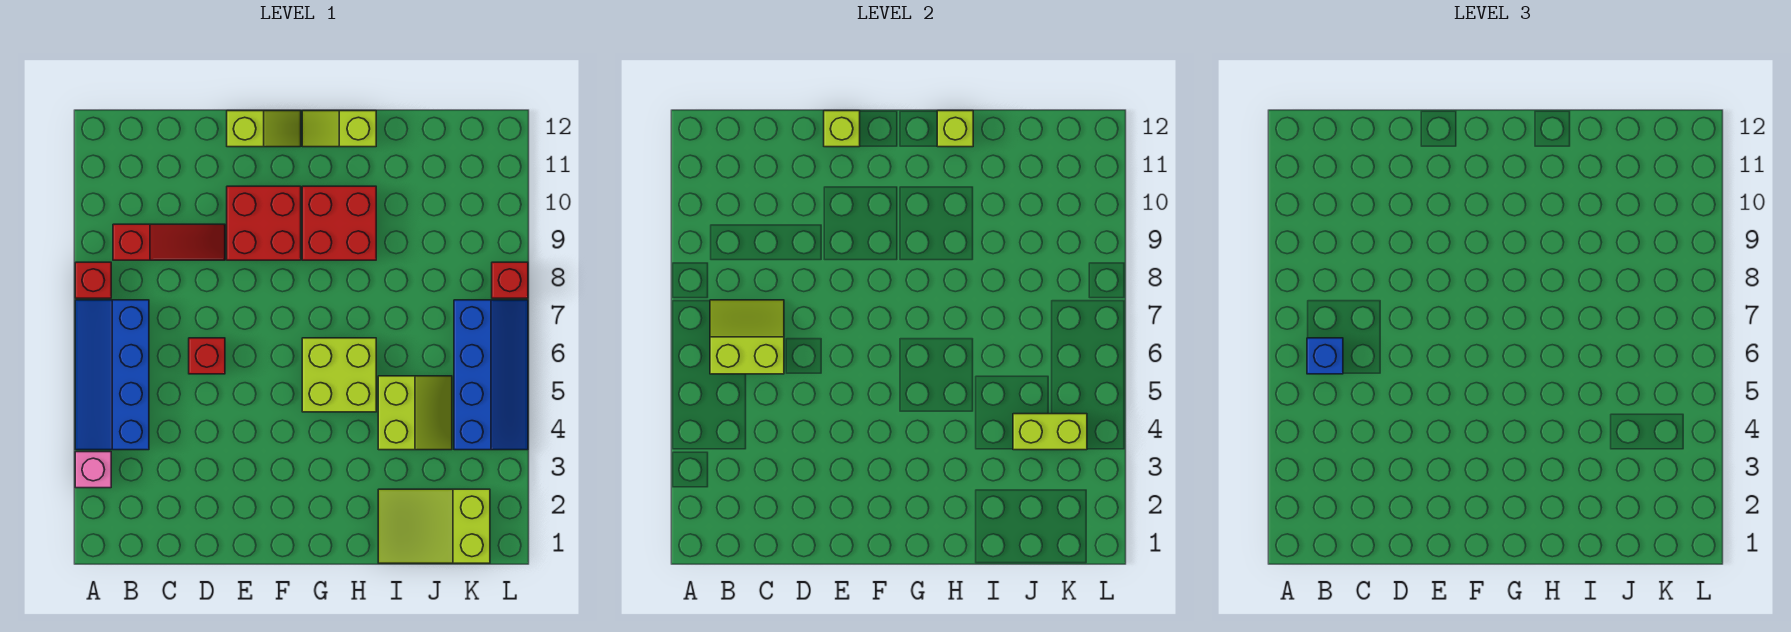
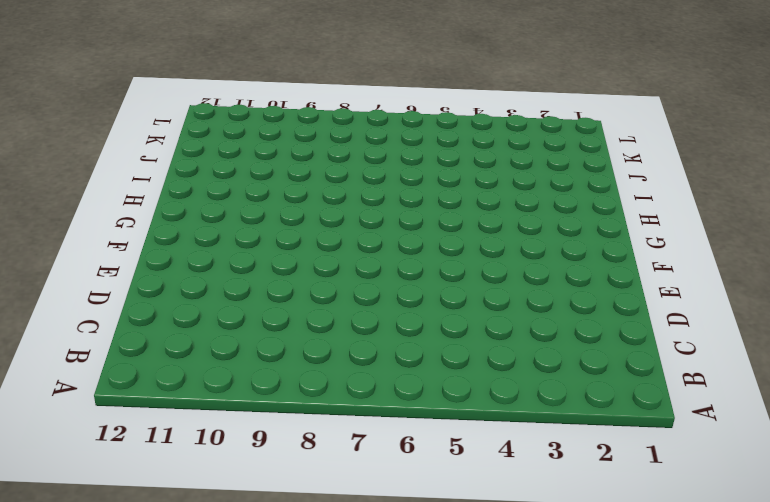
none -> pink brick A3 level 1
none -> blue slope A4:B7 level 1 top B
none -> red brick A8 level 1

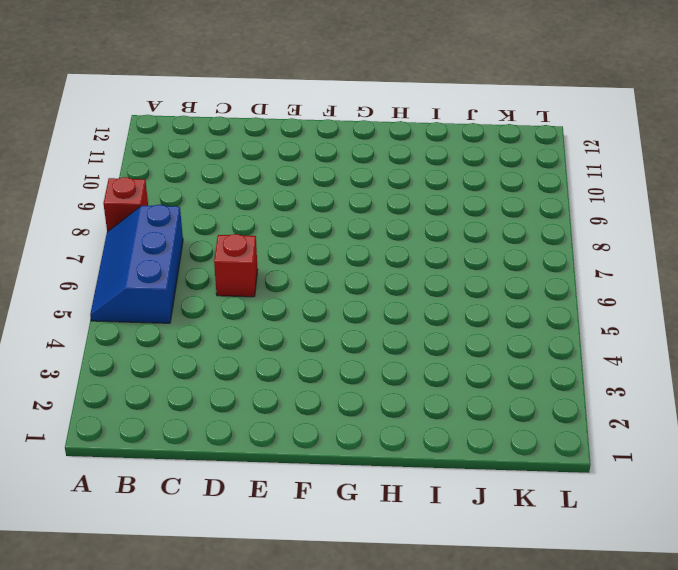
blue slope A5:B7 level 1 top B -> blue slope A4:B7 level 1 top B
none -> pink brick A3 level 1
none -> red slope B9:D9 level 1 top B
none -> red brick E9:F10 level 1

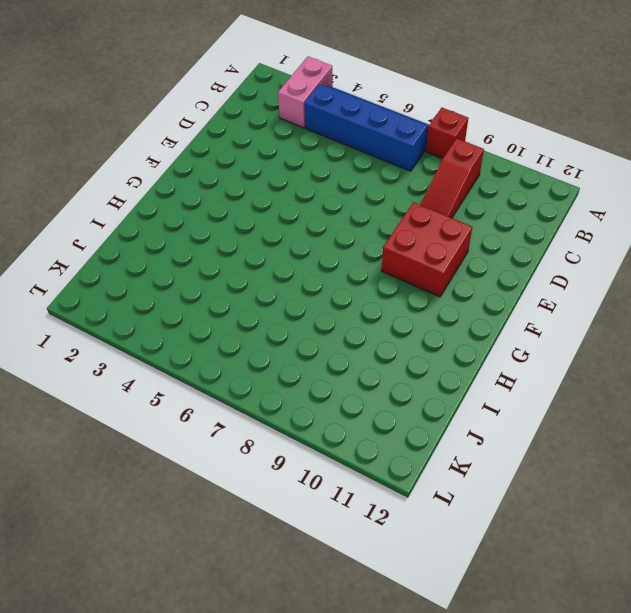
pink brick A3:B3 level 1 -> pink brick A3 level 1
none -> red brick D6 level 1
none -> lime slope E12:F12 level 1 top E
none -> lime brick G5:H6 level 1

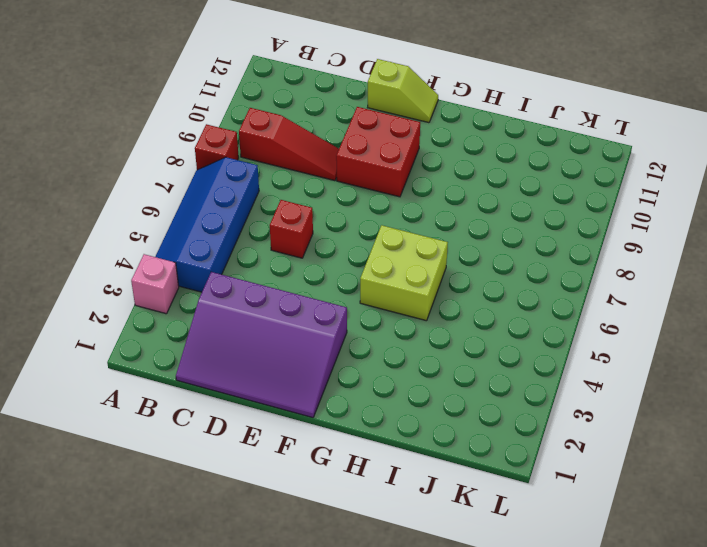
purple slope C1:F3 level 1 top 3 -> none
none -> red brick G9:H10 level 1
none -> lime slope G12:H12 level 1 top H
none -> lime slope I1:K2 level 1 top K

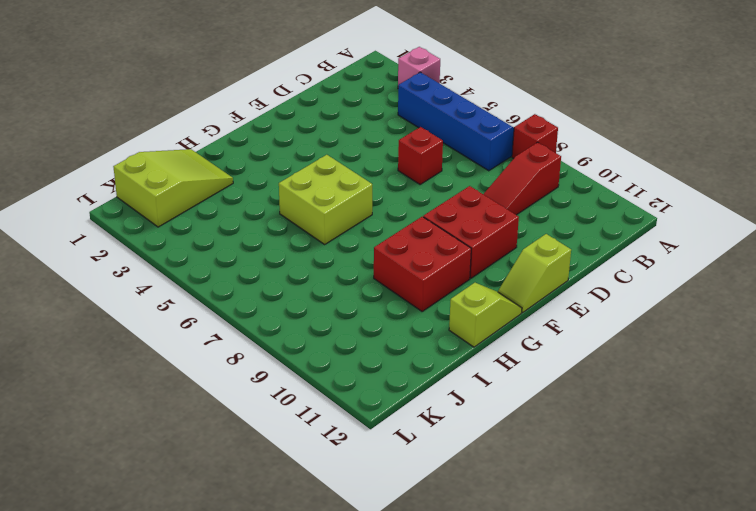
none -> lime slope I4:J5 level 1 top I
none -> blue slope K4:L7 level 1 top K
none -> red brick L8 level 1

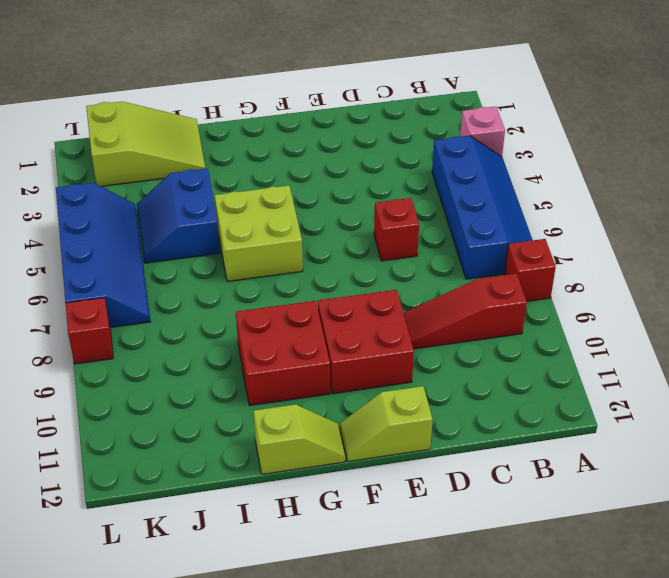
blue slope I4:J5 level 1 top I -> lime slope I4:J5 level 1 top I
blue slope K4:L7 level 1 top L -> blue slope K4:L7 level 1 top K
none -> lime slope B6:C7 level 2 top 6
none -> lime brick E12 level 2
none -> lime brick H12 level 2

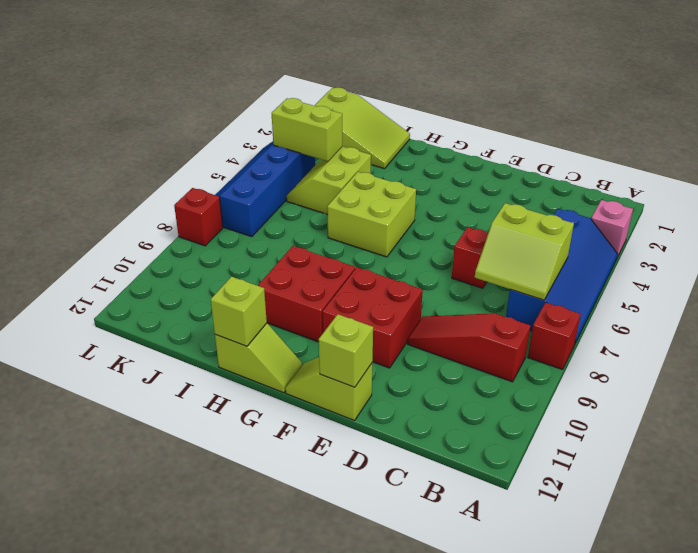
none -> blue brick B6 level 3

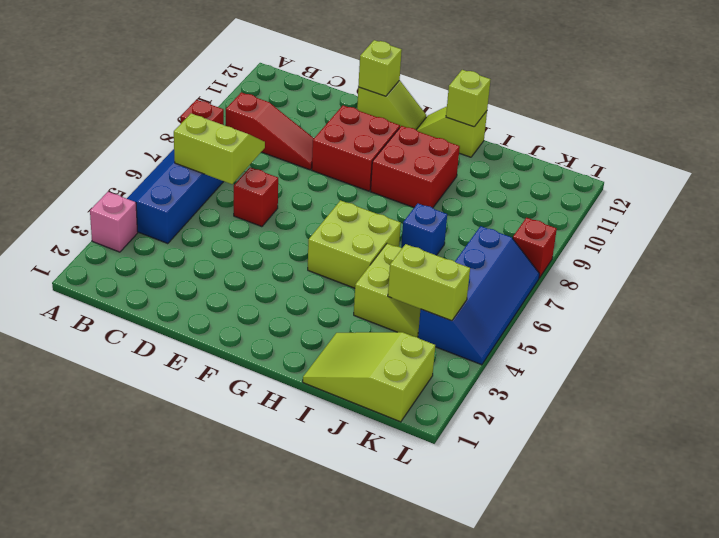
blue brick I7 level 1 -> blue brick B6 level 3

